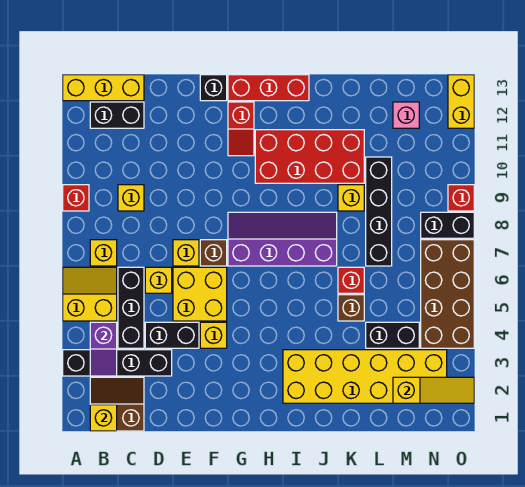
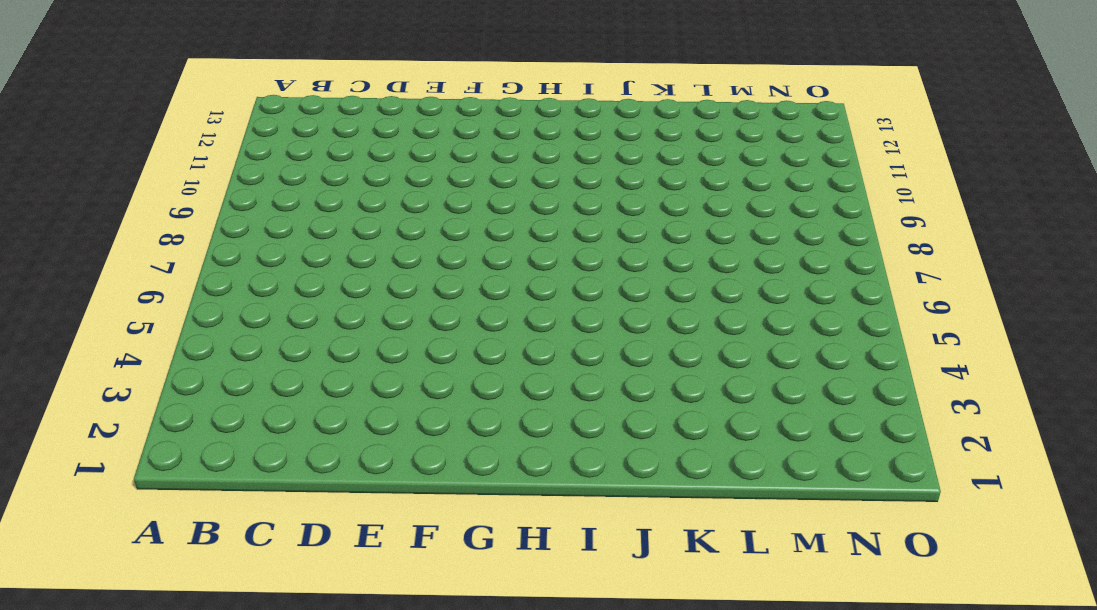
none -> black brick A3:D3 level 1
none -> yellow slope A5:B6 level 1 top 5
none -> red brick A9 level 1
none -> yellow brick A13:C13 level 1

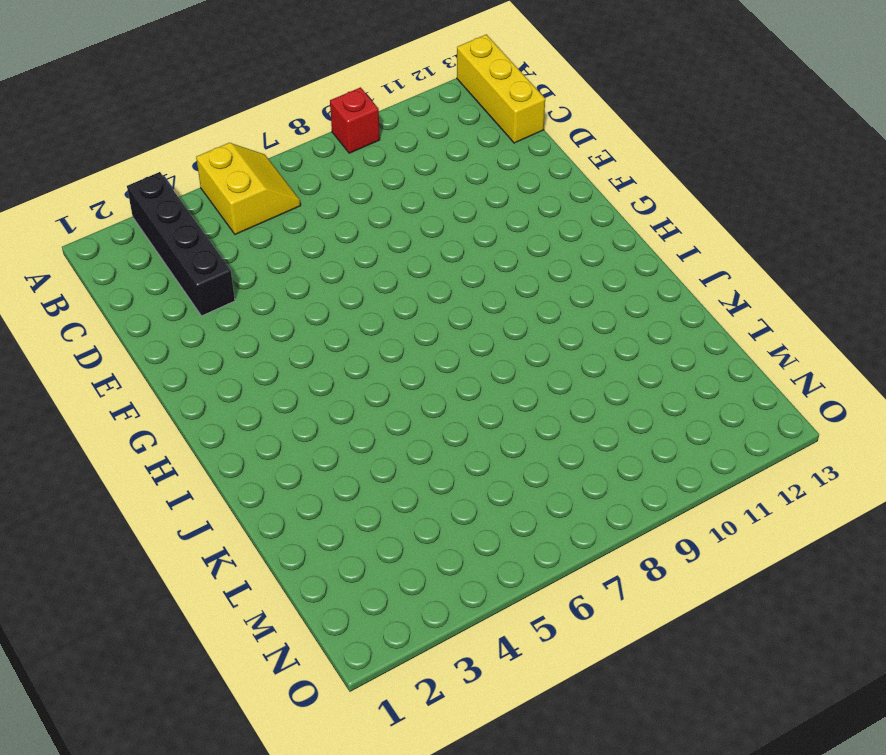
none -> brown slope B1:C2 level 1 top 1
none -> yellow brick B7 level 1
none -> black brick B12:C12 level 1
none -> black brick C4:C6 level 1

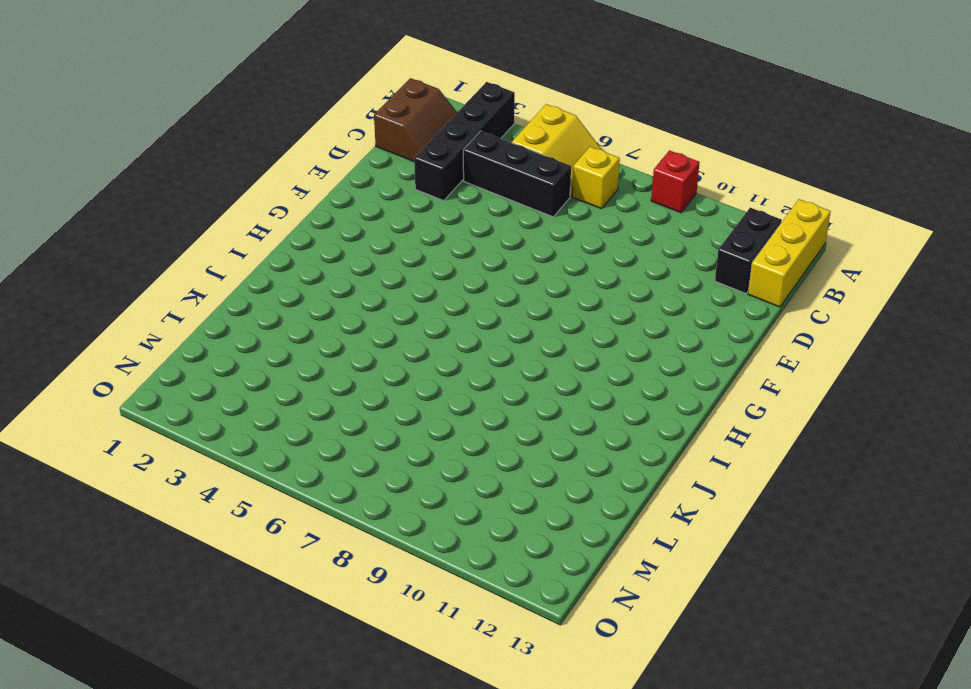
none -> yellow brick C9 level 1
none -> black brick D4:E4 level 1
none -> yellow brick D6 level 1
none -> yellow brick E5:F6 level 1

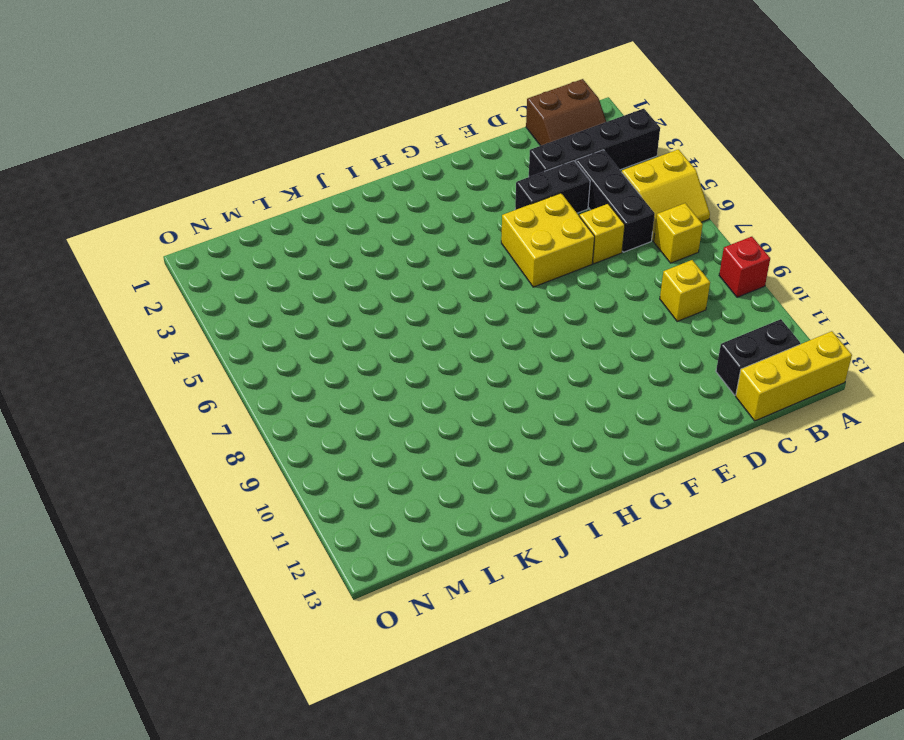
none -> yellow brick E7 level 1
none -> yellow brick F4 level 1
none -> brown brick F7 level 1
none -> black brick F13 level 1

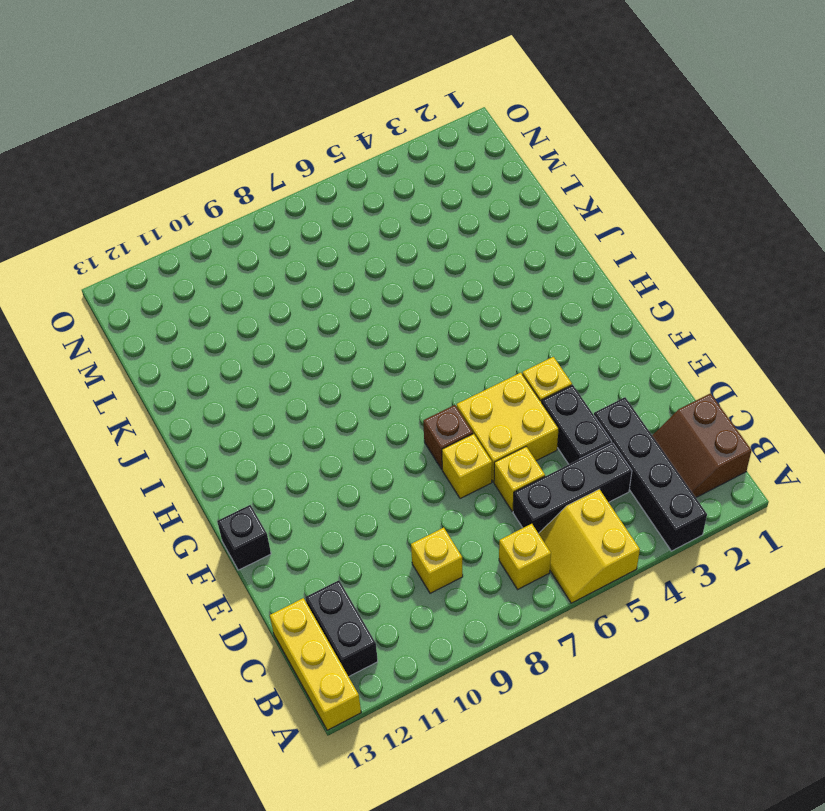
none -> red brick A9 level 1
none -> purple slope G7:J8 level 1 top 7
none -> red slope G11:G12 level 1 top 12
none -> red brick G13:I13 level 1

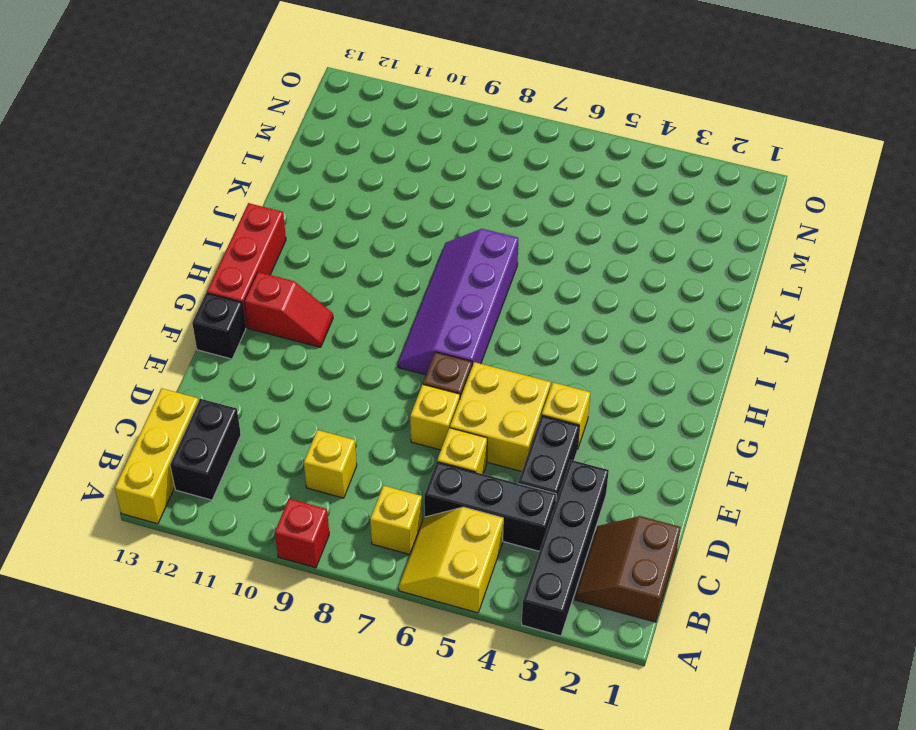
none -> red brick H10:K11 level 1
none -> yellow brick I2:N3 level 1
none -> brown brick K5 level 1
none -> red brick K6 level 1

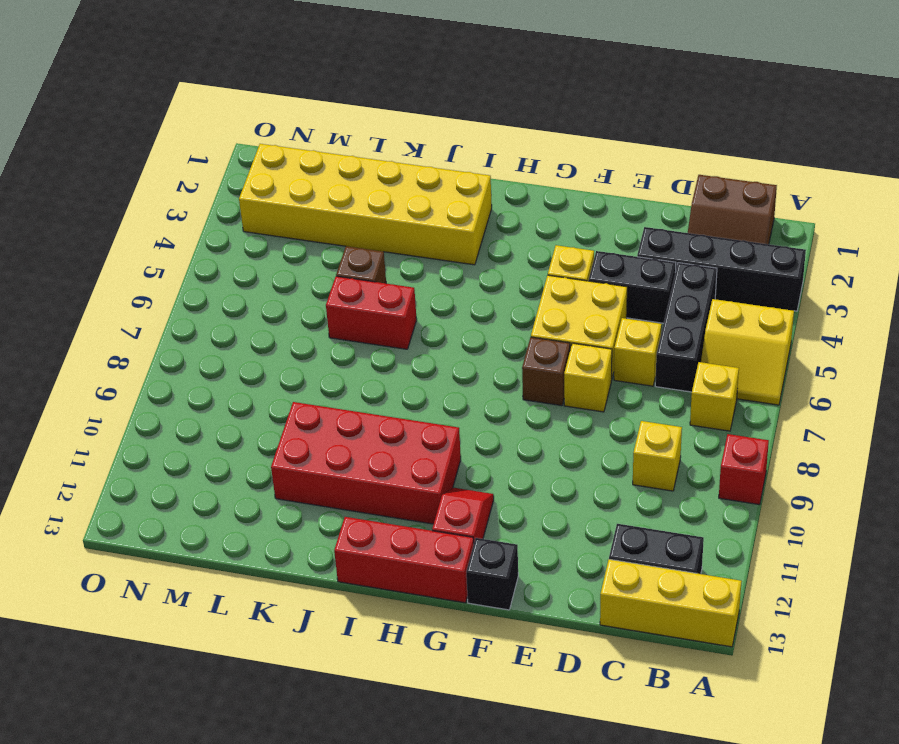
red brick J6:K6 level 1 -> red brick K6 level 1
none -> purple slope G7:J8 level 1 top 7
none -> yellow brick K9 level 1
none -> black brick L4:M4 level 1
none -> black brick L7:L10 level 1

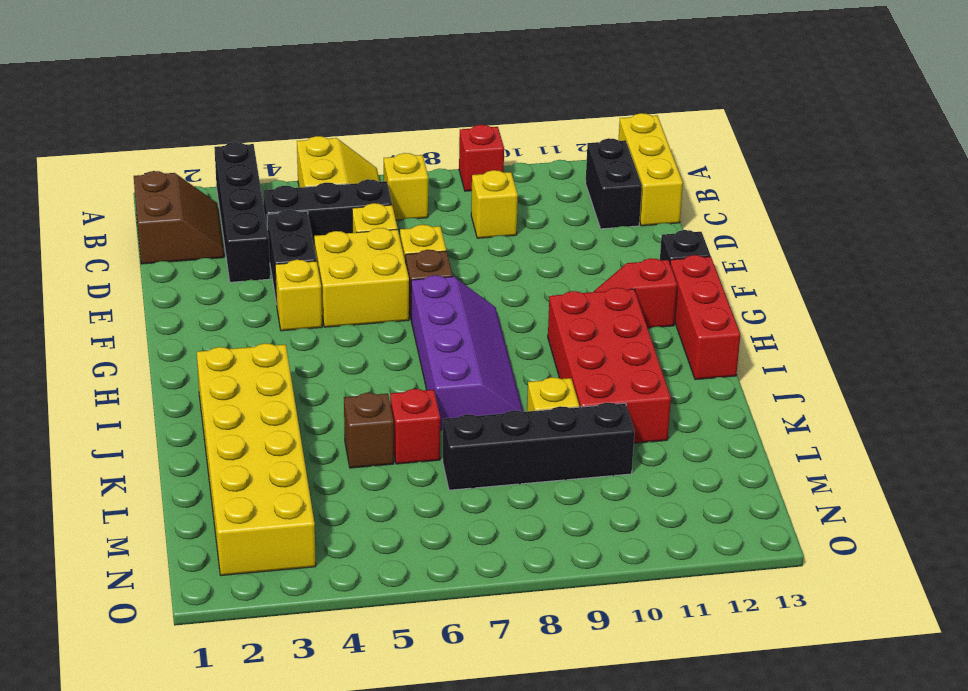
none -> black brick L4:M4 level 1
none -> pink brick M12 level 1
none -> brown brick N4:O7 level 1
none -> black brick N8:O8 level 1

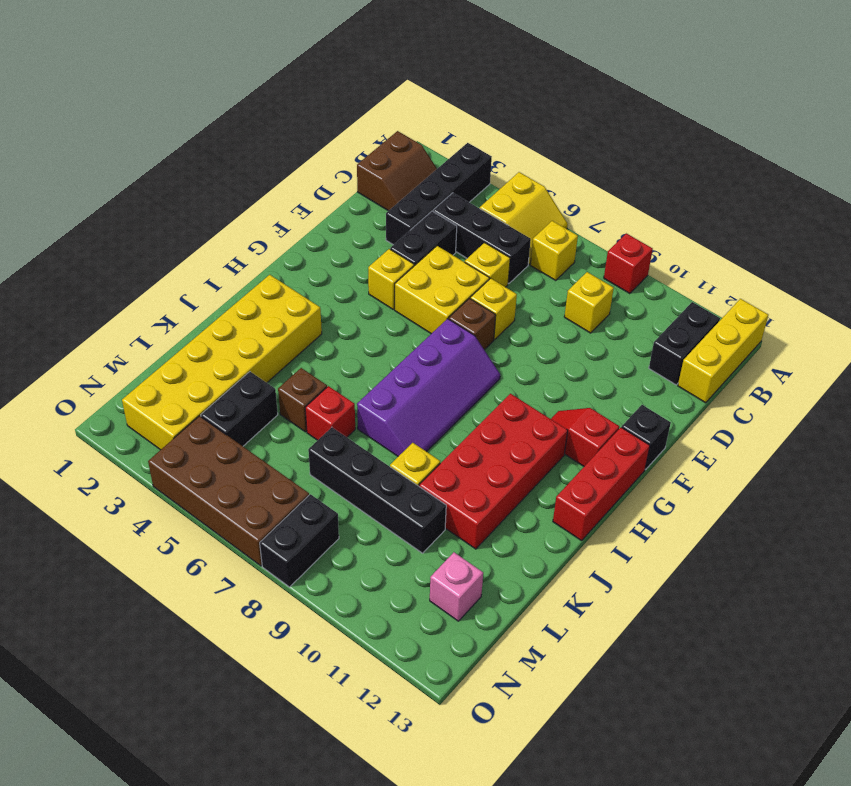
none -> red brick O9 level 1
none -> yellow brick O12:O13 level 1
none -> yellow brick B1 level 2
none -> purple slope B3:B4 level 2 top 4

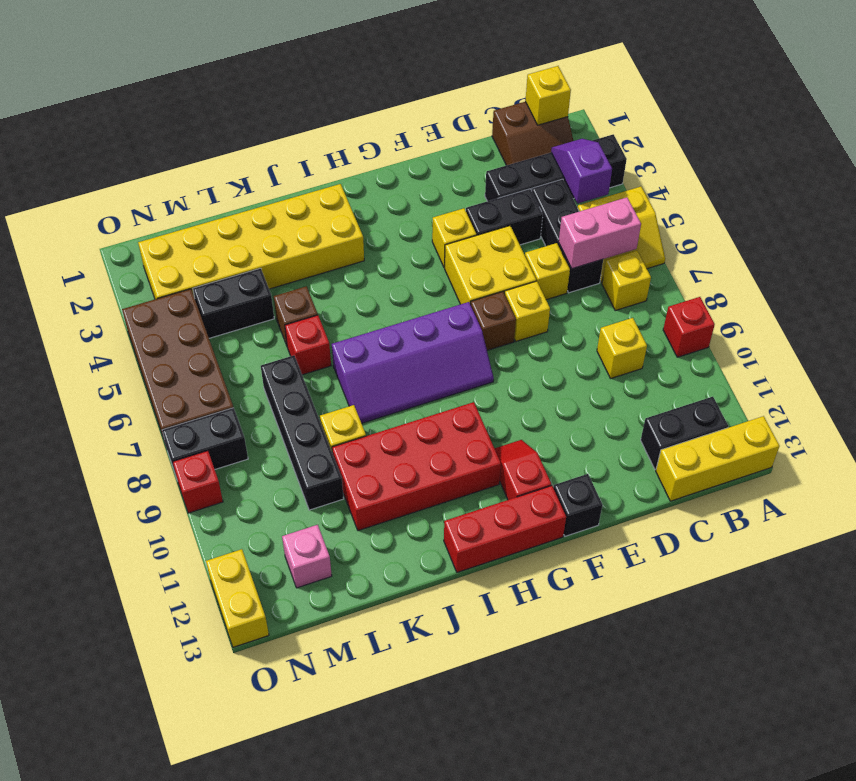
pink brick B6:C6 level 2 -> none
none -> yellow slope M2:O2 level 2 top M

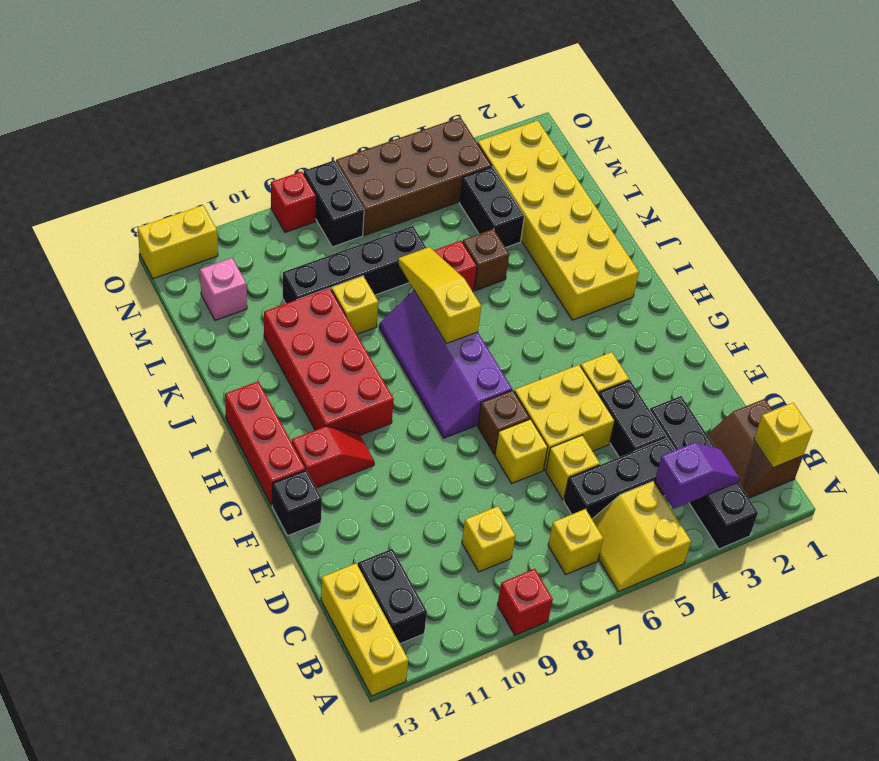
yellow slope I7:K7 level 2 top I -> yellow slope M2:O2 level 2 top M

